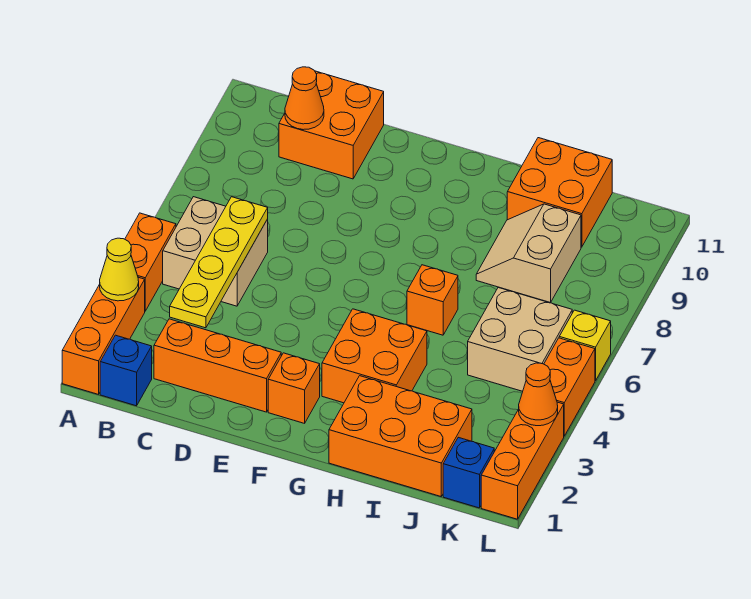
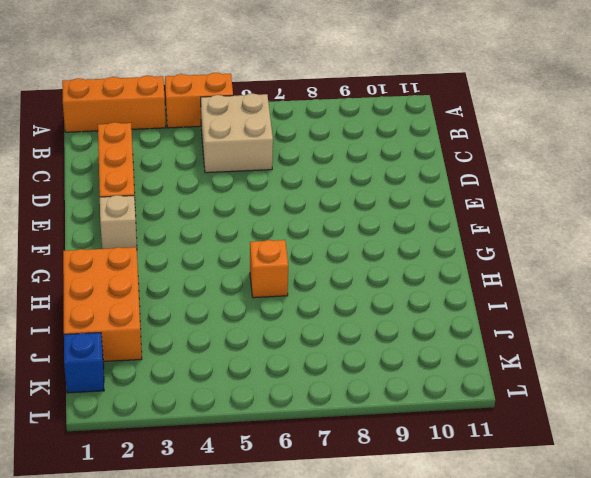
tan brick F2 level 1 -> orange brick F2 level 1
none -> blue brick B1 level 1
none -> orange brick C10:D11 level 1
none -> orange brick G3:H4 level 1

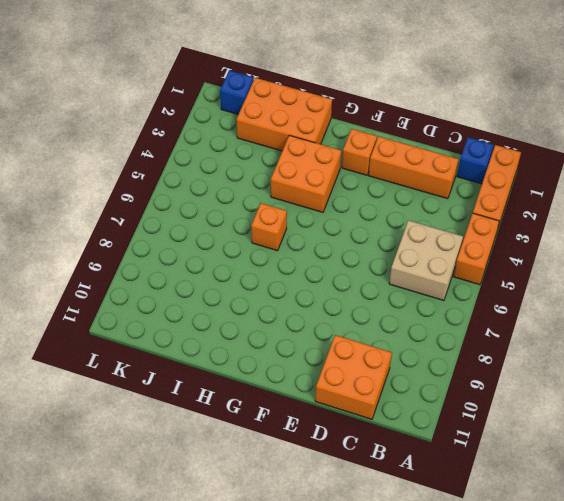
none -> tan slope I8:J9 level 1 top J
none -> orange brick I10:J11 level 1
none -> tan brick J5:K6 level 1

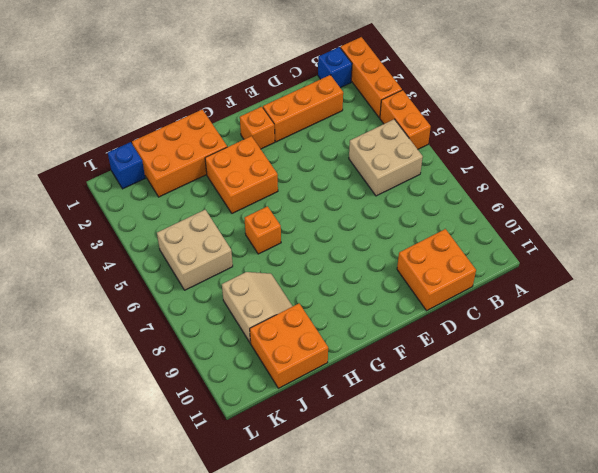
none -> orange brick L1:L3 level 1
none -> orange brick L4:L5 level 1
none -> yellow brick L6 level 1

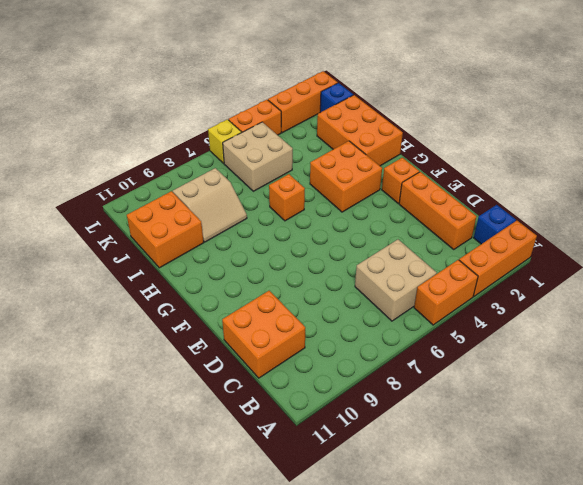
none -> yellow cone A3 level 2
none -> yellow plate C3:C6 level 2
none -> orange cone C10 level 2

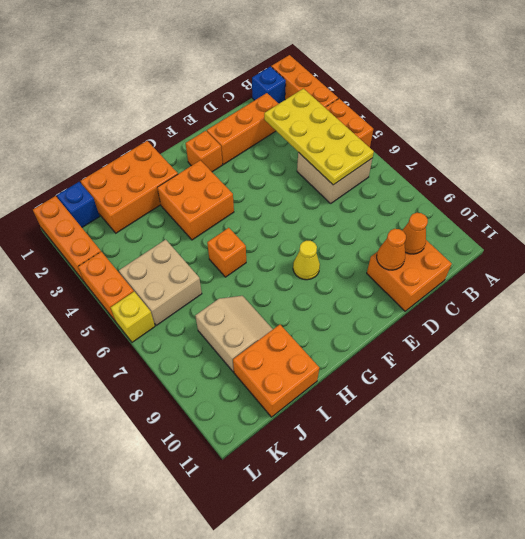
yellow plate B3:C6 level 2 -> yellow plate C3:C6 level 2
orange cone D10 level 2 -> orange cone L3 level 2
yellow cone F8 level 1 -> yellow cone A3 level 2

